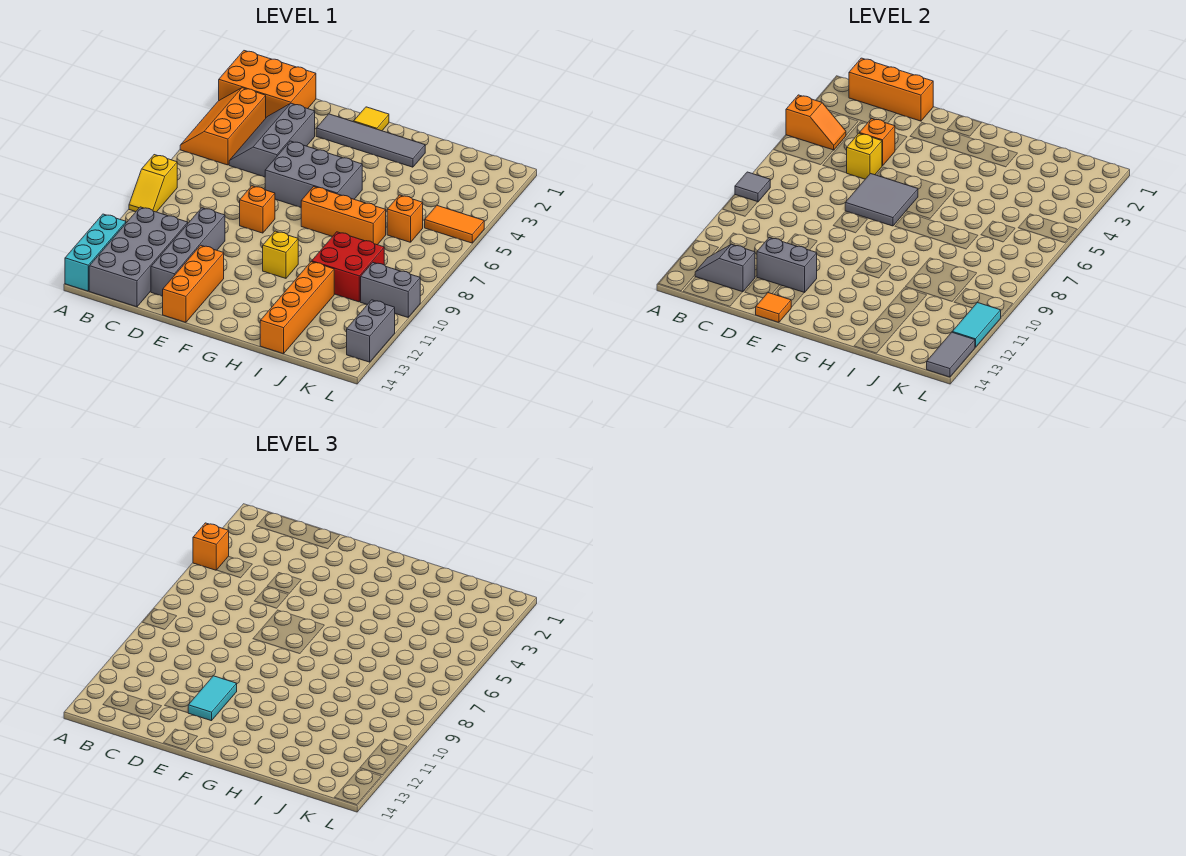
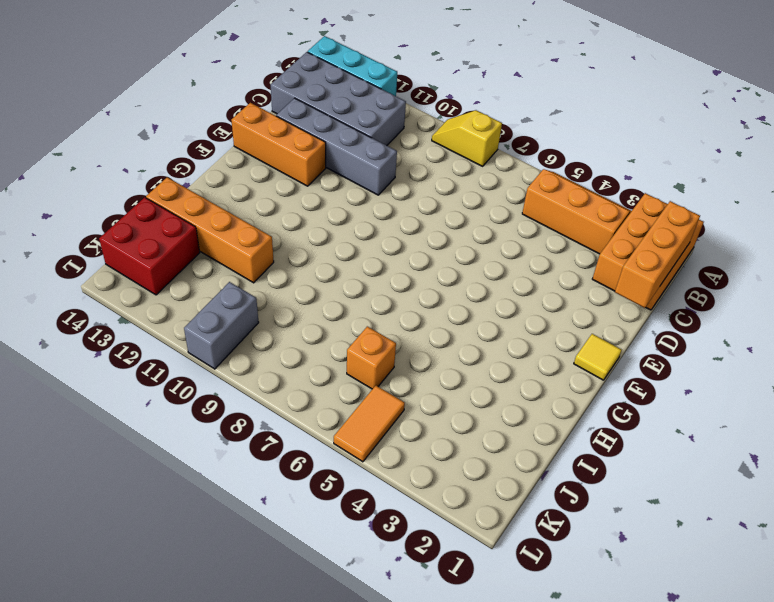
red brick J13:K14 level 1 -> red brick I9:J10 level 1
none -> grey slope C3:D5 level 1 top D
none -> grey tile E2:H2 level 1
none -> grey brick E5:G6 level 1
none -> orange brick E8 level 1

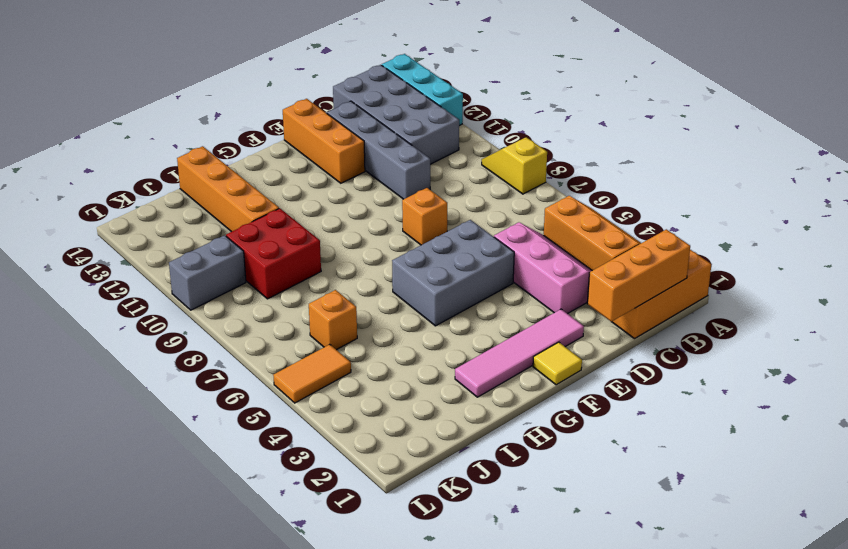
pink slope C3:D5 level 1 top D -> grey slope C3:D5 level 1 top D
pink tile E2:H2 level 1 -> grey tile E2:H2 level 1
none -> orange brick G7:I7 level 1
none -> yellow brick G10 level 1
none -> grey brick L12:L13 level 1
none -> orange slope A4:B4 level 2 top A

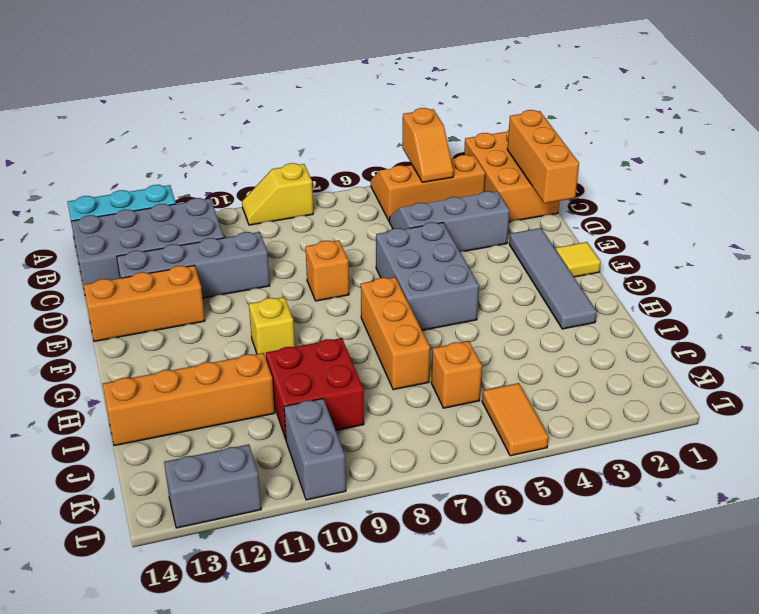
none -> grey tile A8 level 2
none -> grey slope B13:C13 level 2 top C
none -> orange brick D4 level 2
none -> yellow brick D5 level 2

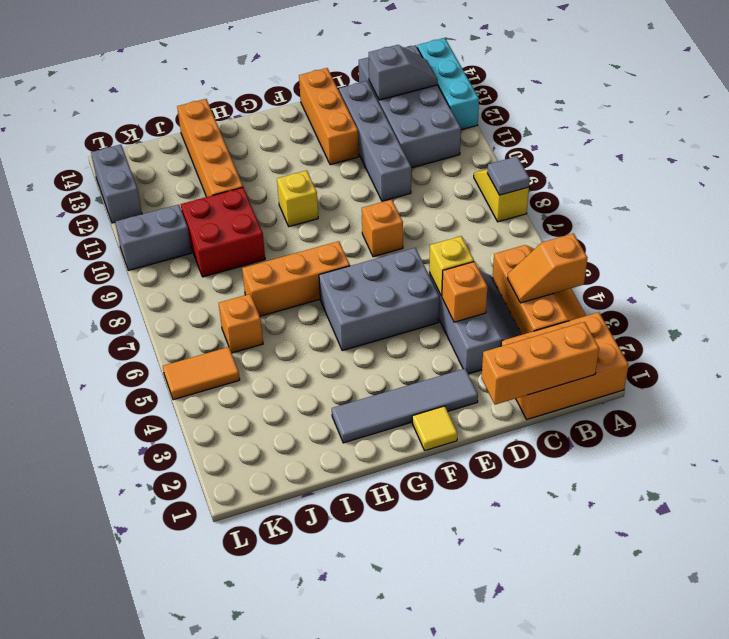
none -> grey brick D12:E12 level 2
none -> grey tile E6:F7 level 2
none -> orange tile E14 level 2
none -> cyan tile L11:L12 level 2

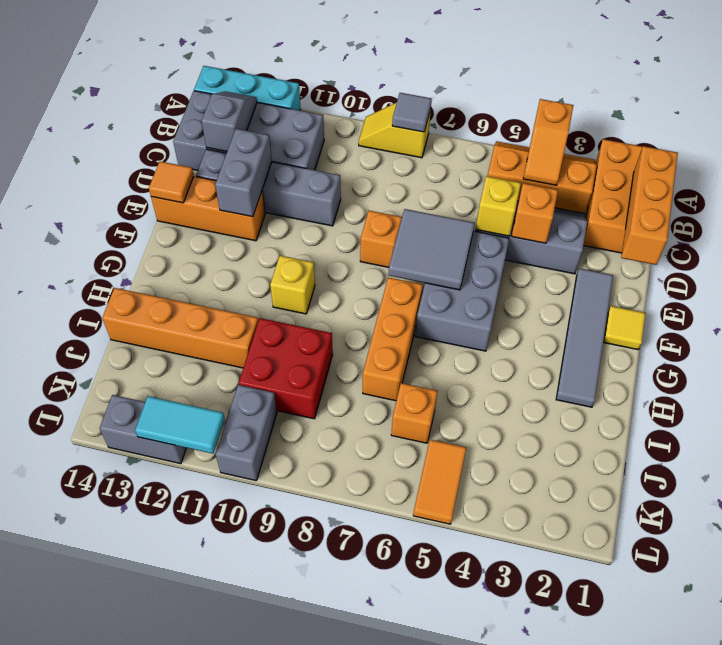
none -> grey tile L13:L14 level 2
none -> orange brick A4 level 3
none -> cyan tile E11:E12 level 3

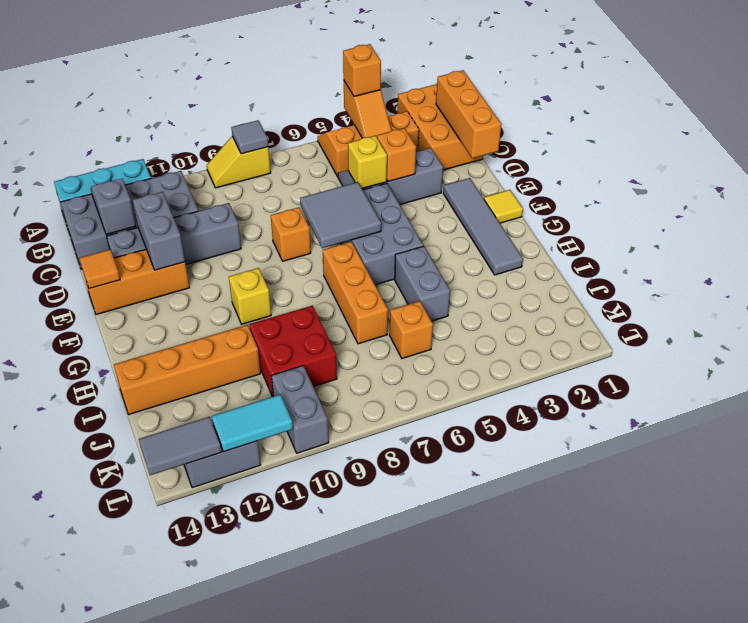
grey brick H5:I5 level 1 -> none
none -> orange tile K5:L5 level 1
none -> cyan tile E11:E12 level 3

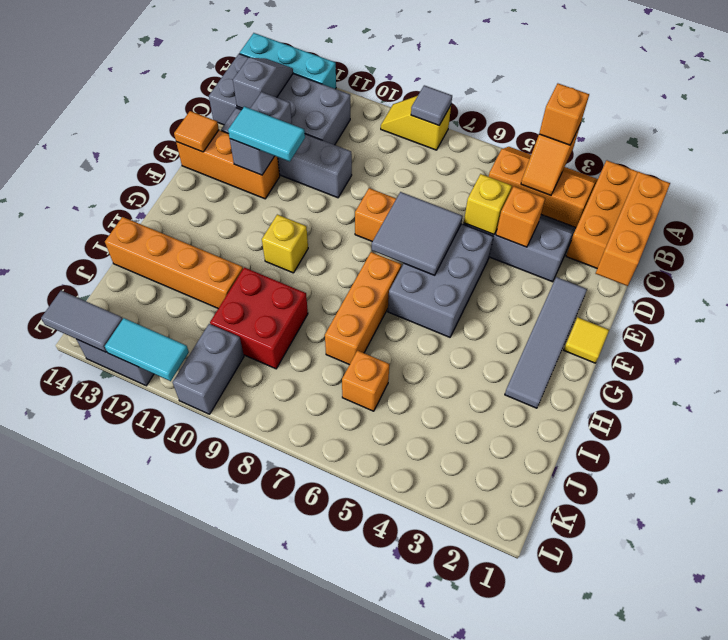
none -> orange tile K5:L5 level 1

